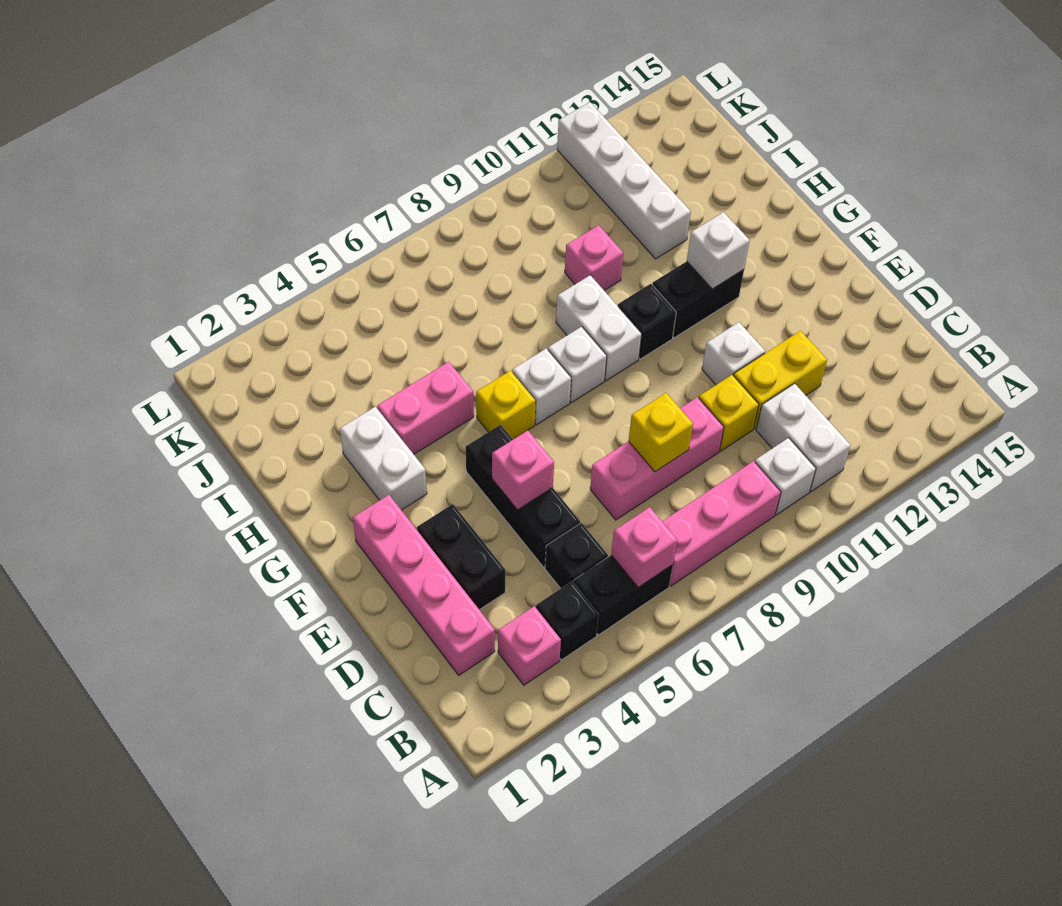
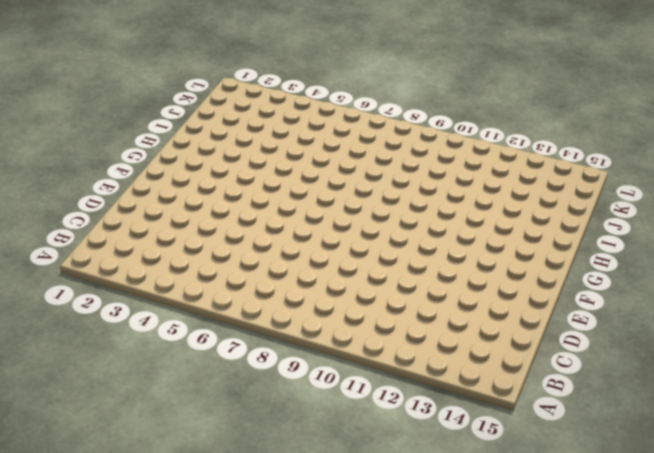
none -> pink brick B3 level 1
none -> black brick B4 level 1
none -> black brick B5:B6 level 1

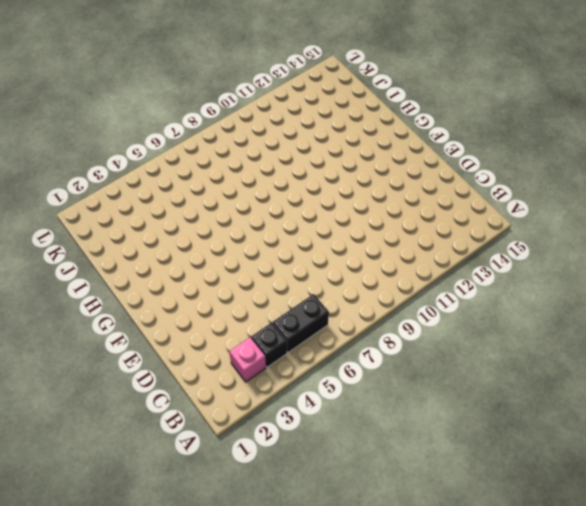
none -> pink brick B7:B9 level 1
none -> white brick B10 level 1
none -> white brick B11:C11 level 1

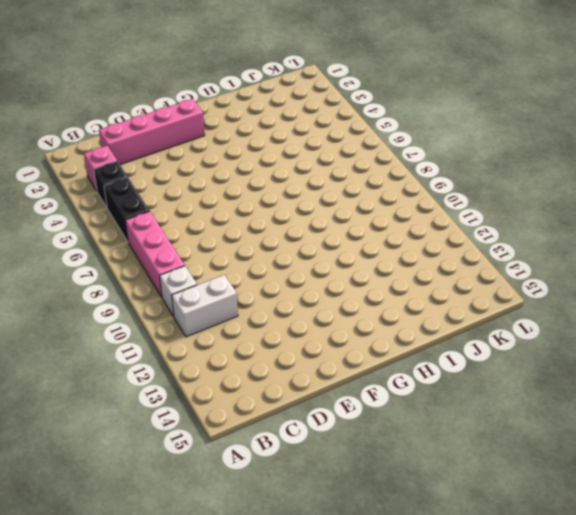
none -> black brick C5 level 1
none -> black brick D3:E3 level 1
none -> black brick D5:F5 level 1

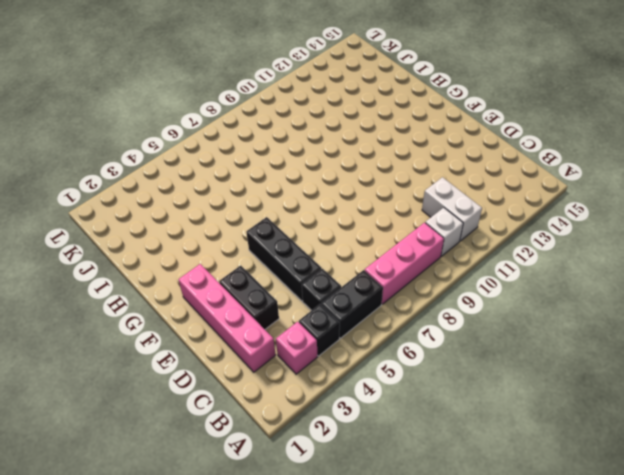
none -> pink brick D7:D9 level 1
none -> yellow brick D10 level 1
none -> yellow brick D11:D12 level 1

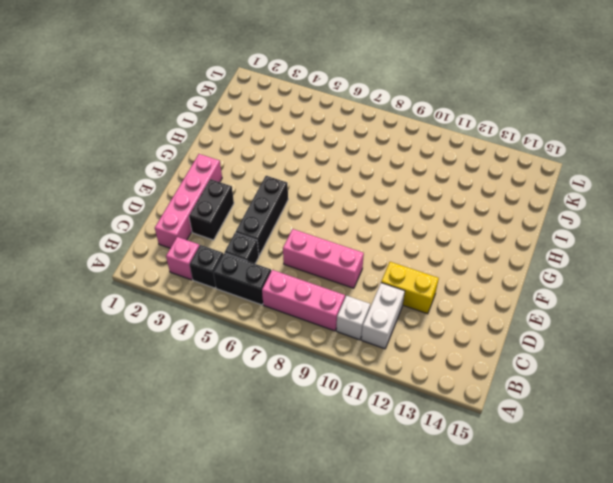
none -> yellow brick D10 level 1
none -> white brick E11 level 1
none -> white brick G3:H3 level 1

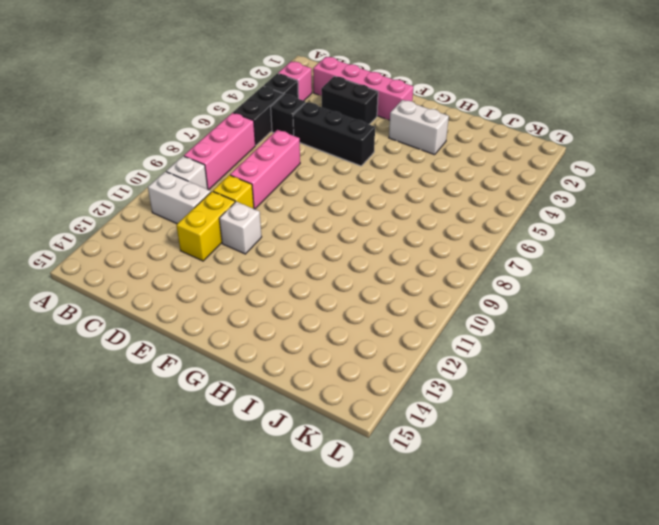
none -> yellow brick G6 level 1
none -> white brick G7 level 1
none -> white brick G8 level 1

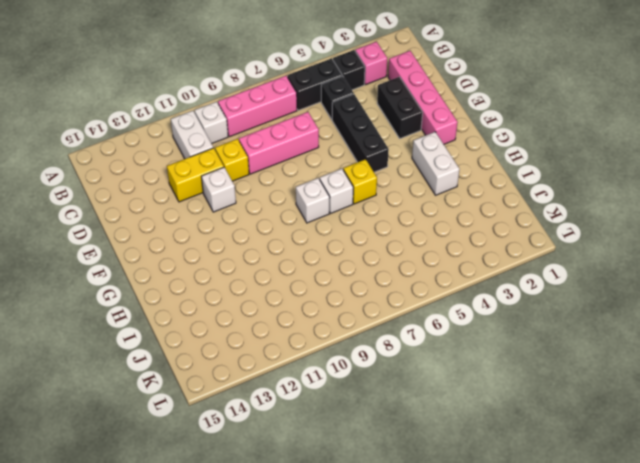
none -> white brick G9:H9 level 1
none -> black brick G10 level 1
none -> black brick G11:G12 level 1

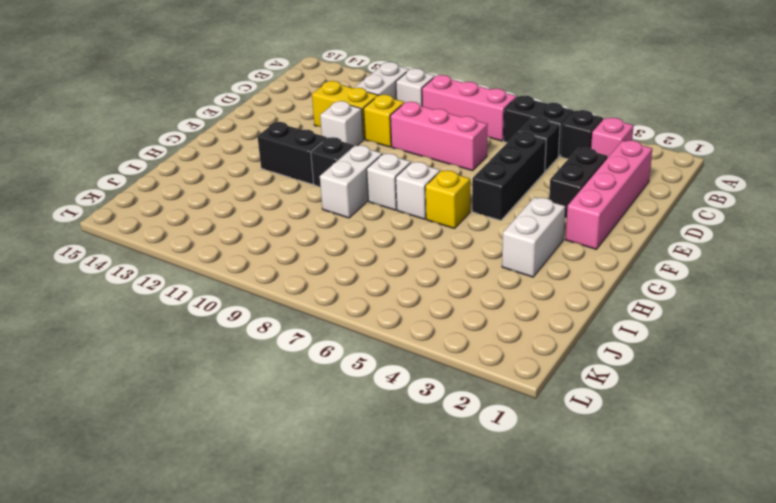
none -> pink brick H4:H5 level 1
none -> pink brick I10 level 1
none -> white brick I12:L12 level 1

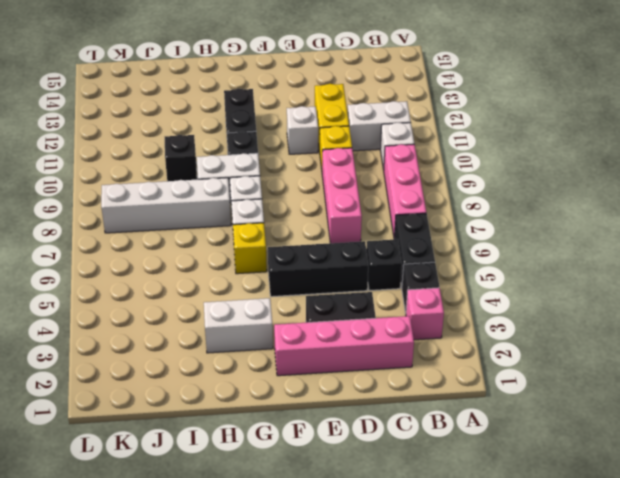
white brick H8:K8 level 1 -> white brick I12:L12 level 1
black brick I10 level 1 -> pink brick I10 level 1
none -> pink brick H4:H5 level 1
none -> pink brick B6 level 2
none -> yellow brick D8 level 2

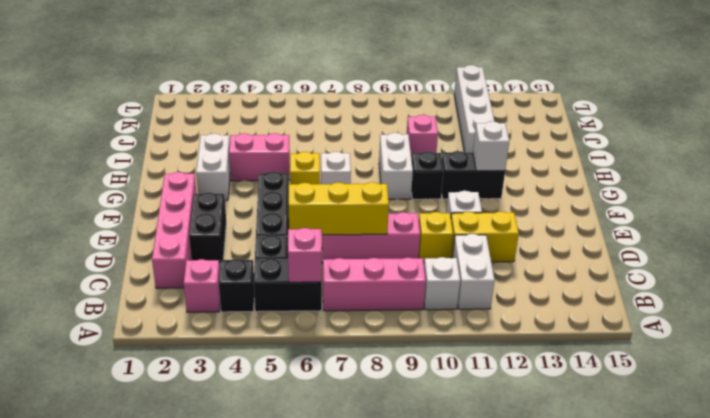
yellow brick D6:D8 level 2 -> yellow brick D8 level 2
none -> white brick G8 level 1
none -> pink brick E5 level 2

